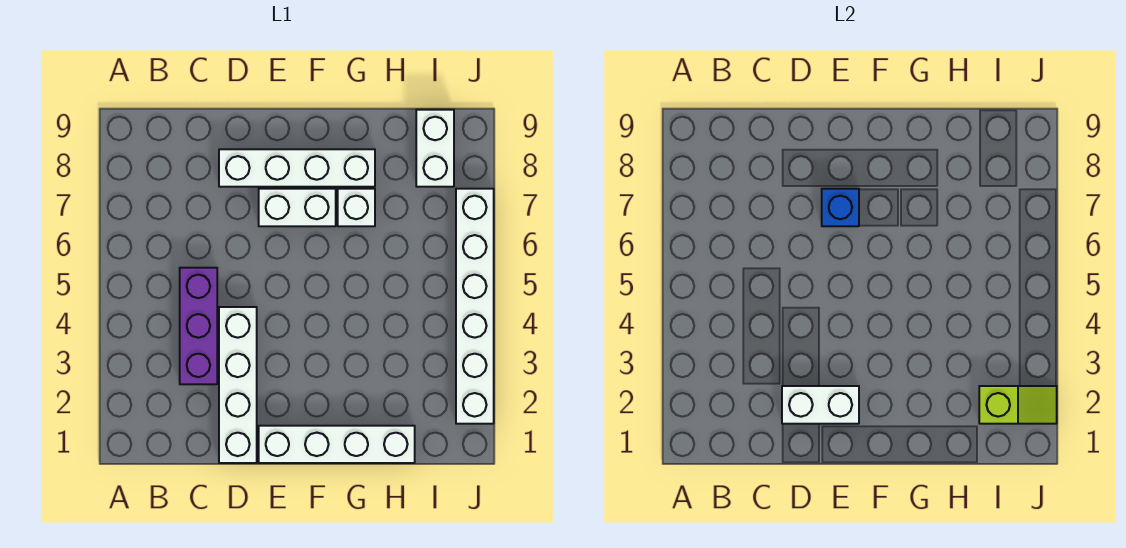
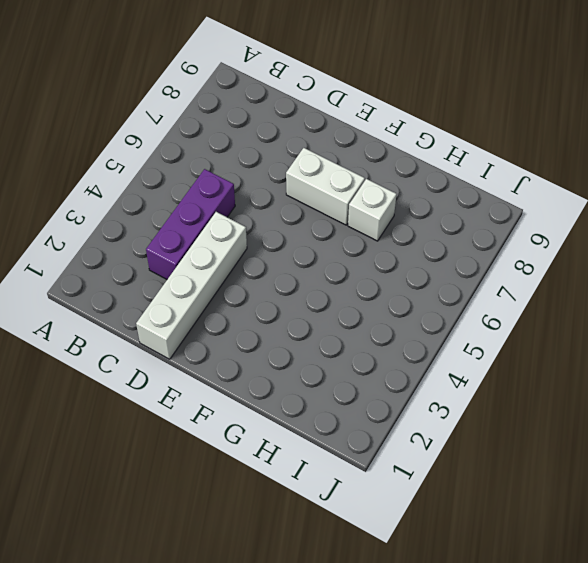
none -> white brick D8:G8 level 1
none -> white brick E1:H1 level 1

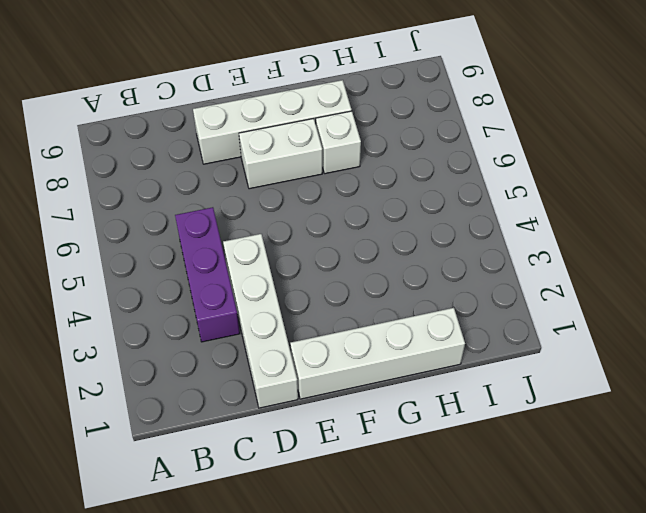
none -> white brick I8:I9 level 1
none -> white brick J2:J7 level 1

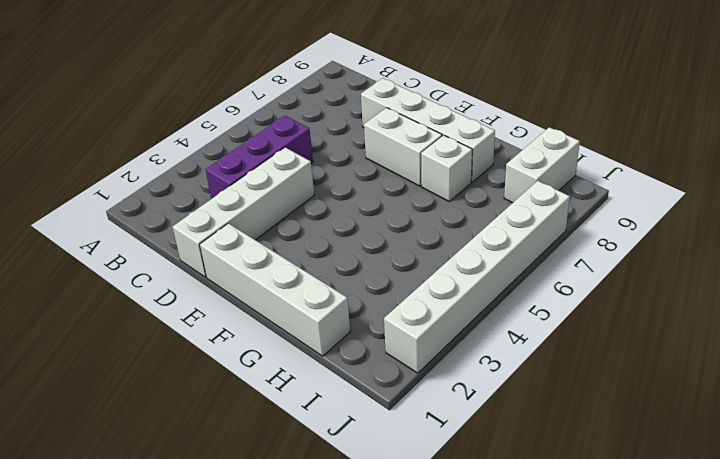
none -> white brick D2:E2 level 2
none -> blue brick E7 level 2

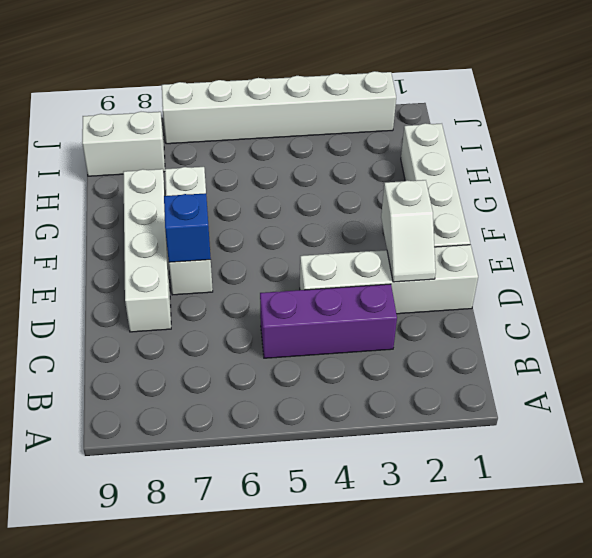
white slope D2:E2 level 2 top E -> white brick D2:E2 level 2
none -> lime slope I2:J2 level 2 top I

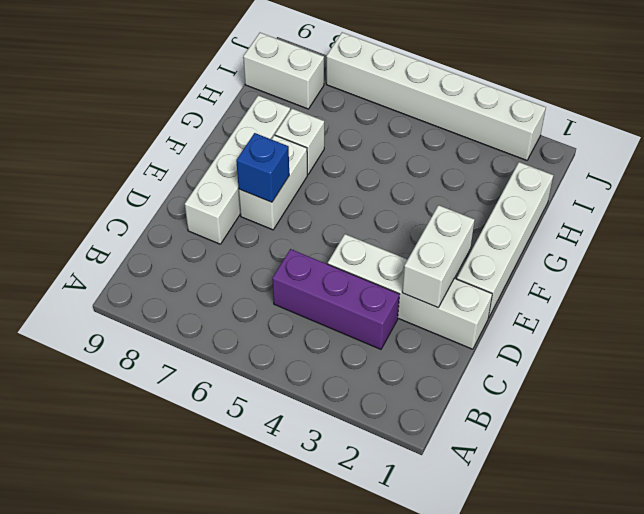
none -> lime slope I2:J2 level 2 top I

